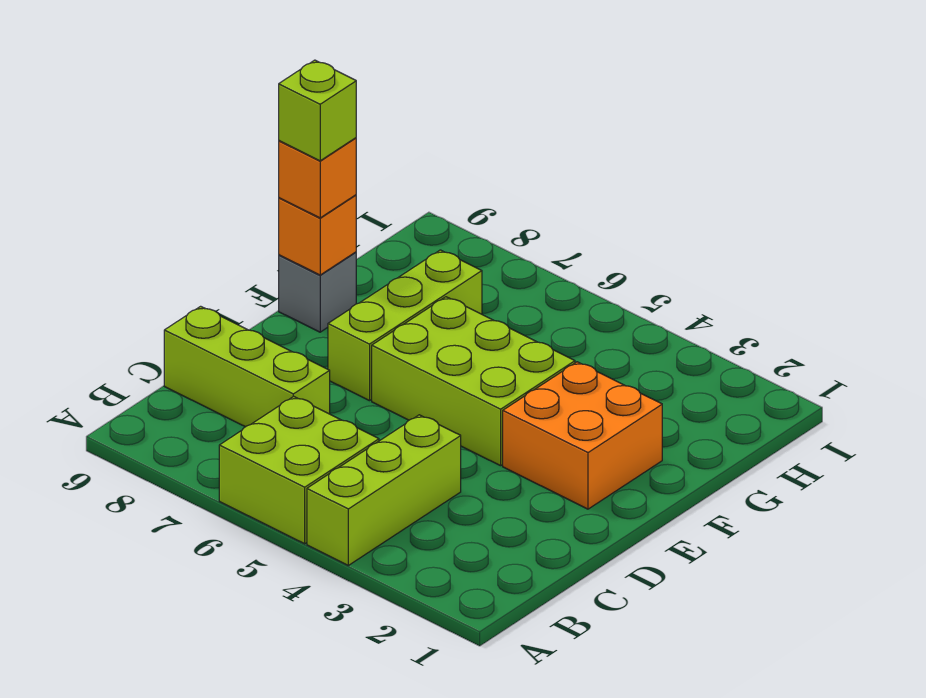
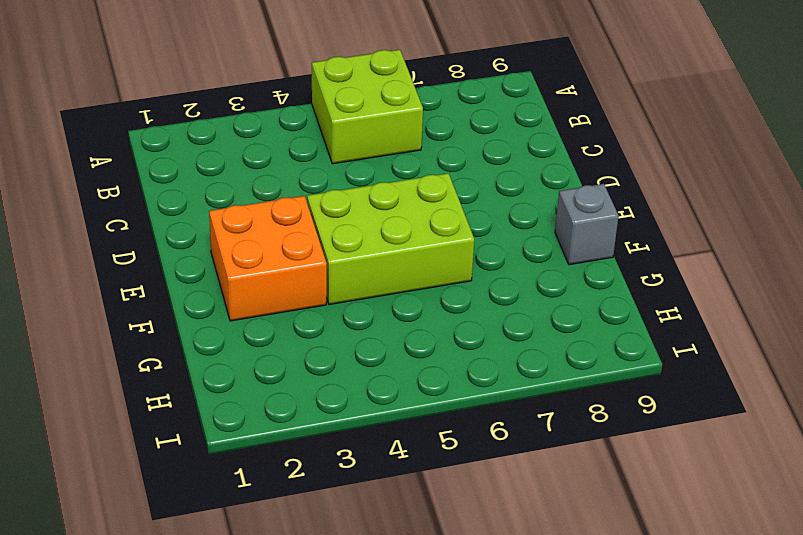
none -> lime brick A4:C4 level 1
none -> lime brick C7:C9 level 1

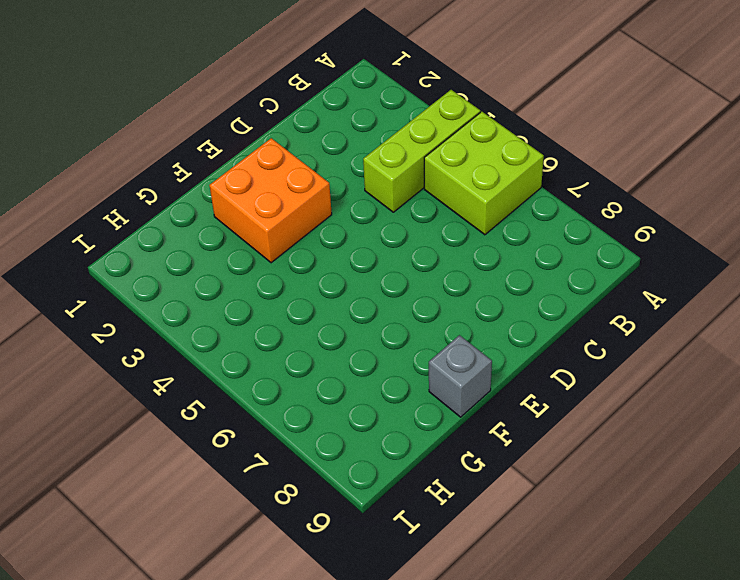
none -> lime brick C7:C9 level 1
none -> lime brick E4:F6 level 1

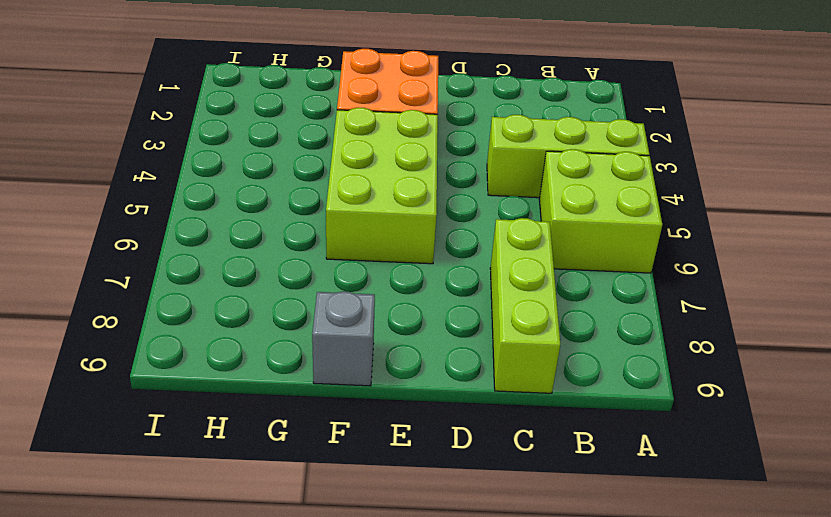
none -> lime brick E7:G7 level 1
none -> orange brick F9 level 2

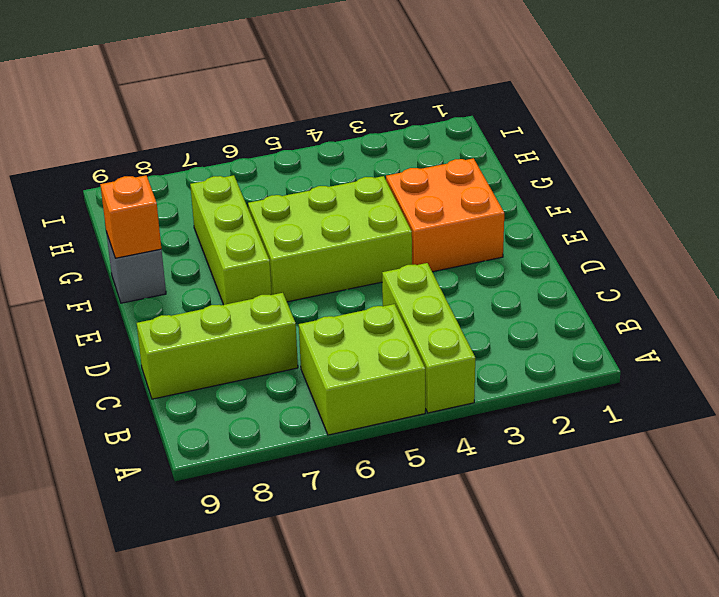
none -> orange brick F9 level 3
none -> lime brick F9 level 4

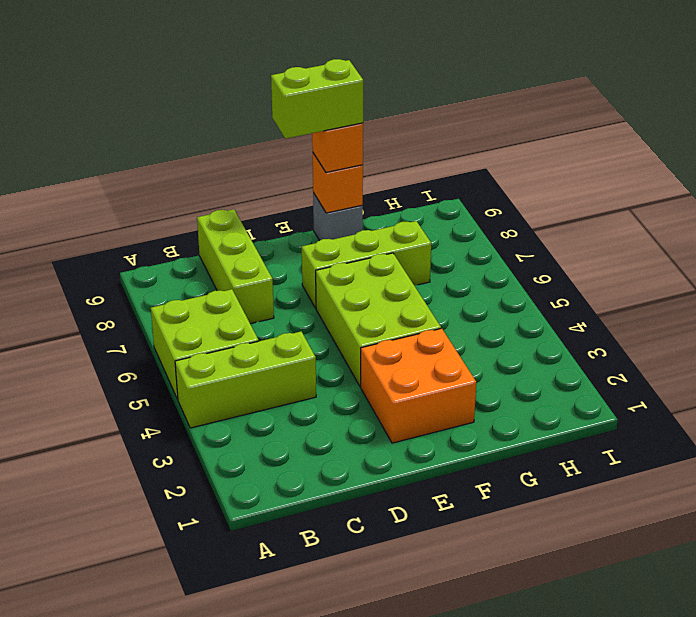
lime brick E9:F9 level 4 -> lime brick F9 level 4

